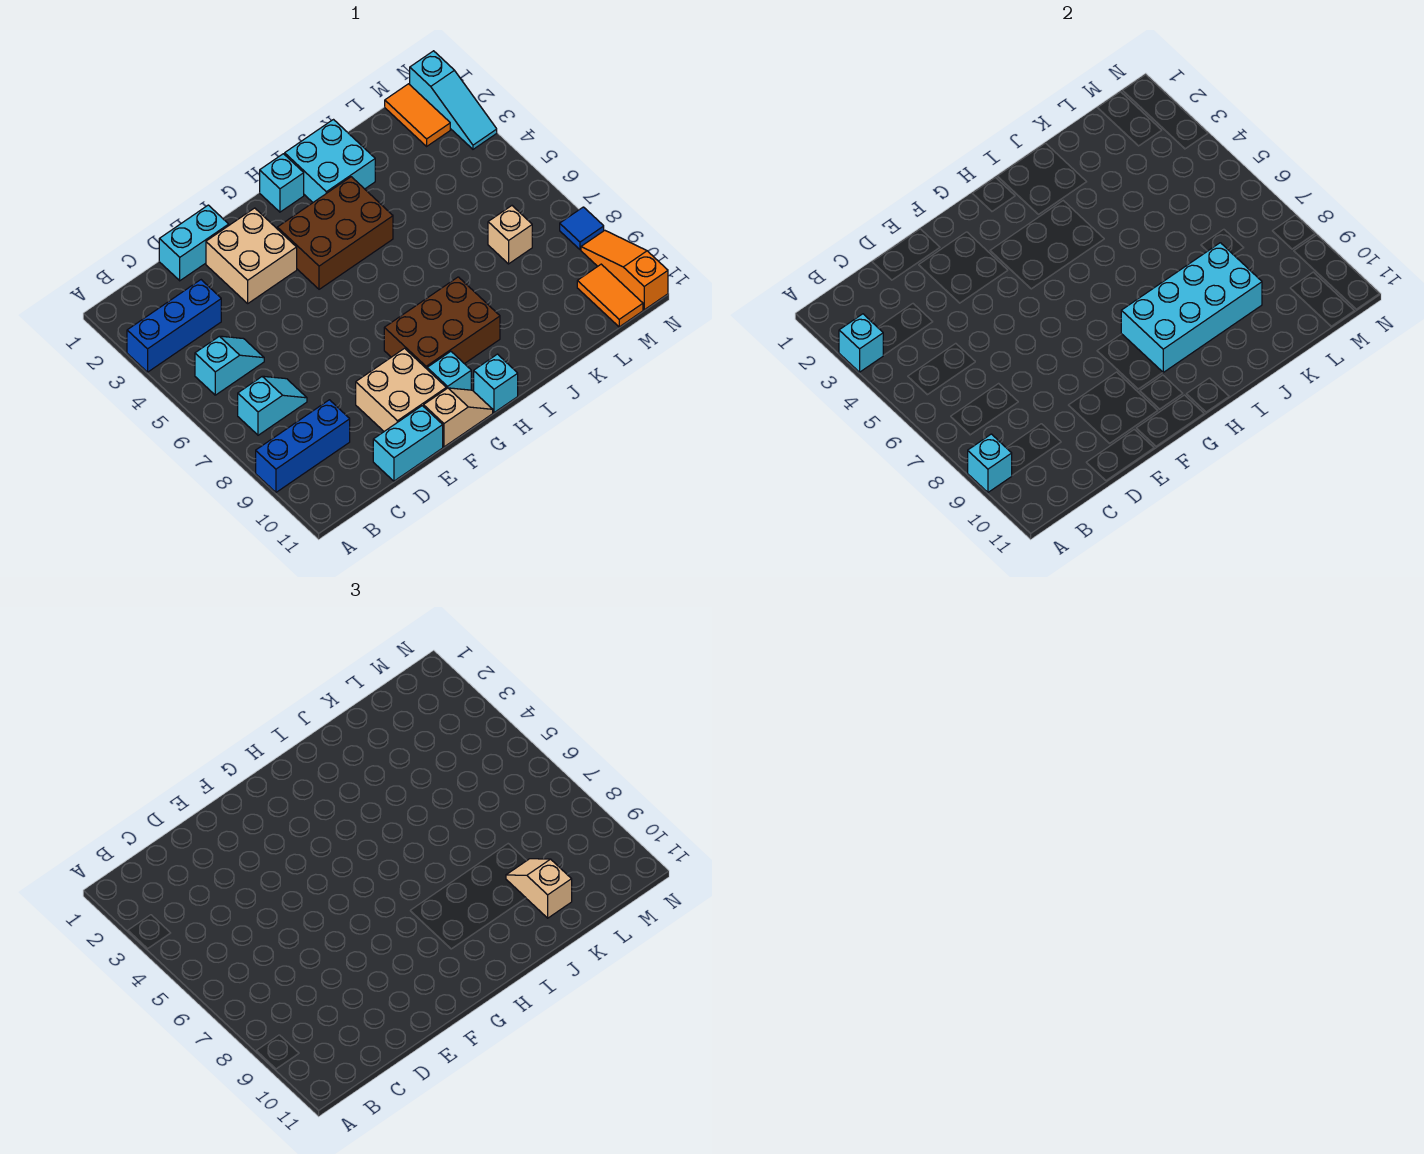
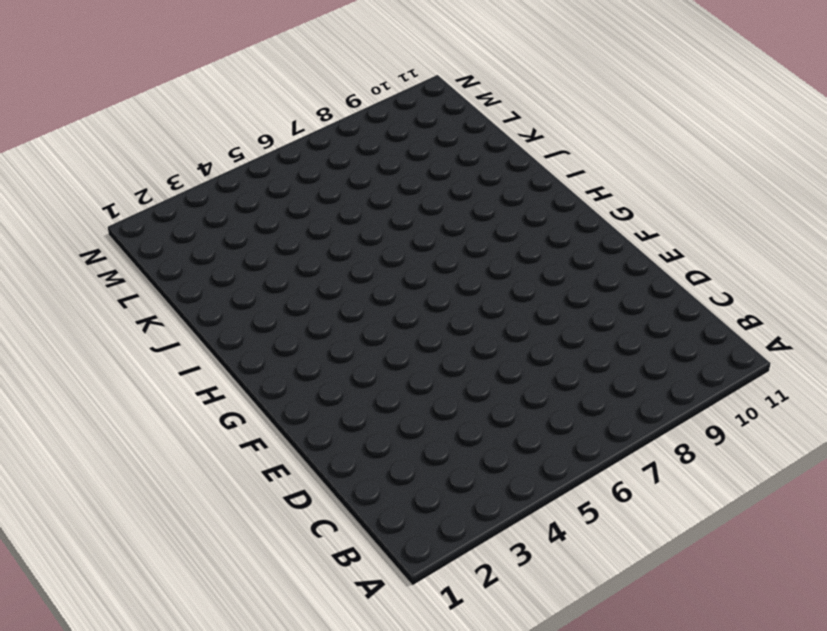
none -> blue brick A3:C3 level 1
none -> blue brick A9:C9 level 1
none -> cyan slope B5:C5 level 1 top B

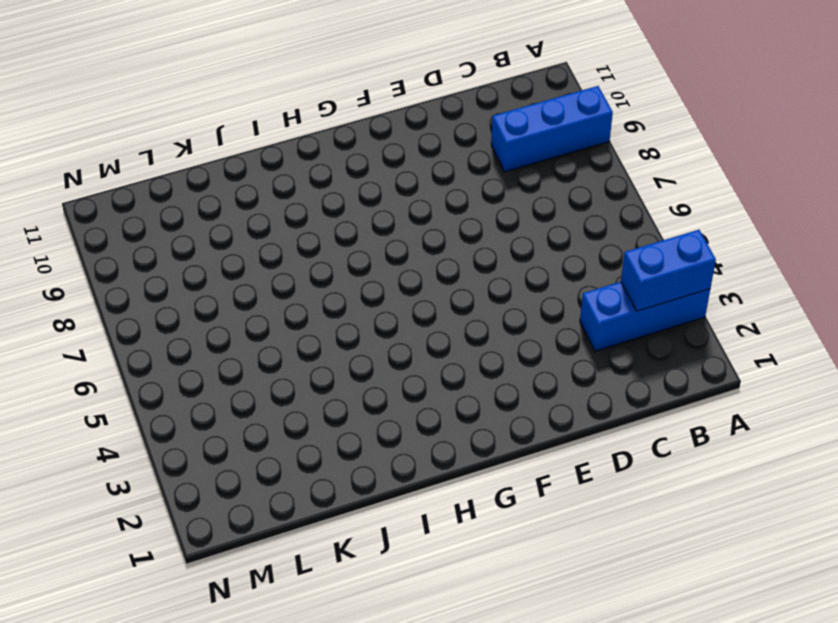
blue brick A3:B3 level 2 -> cyan brick A3 level 2
none -> cyan slope B5:C5 level 1 top B
none -> cyan slope B7:C7 level 1 top B
none -> cyan brick D1:E1 level 1

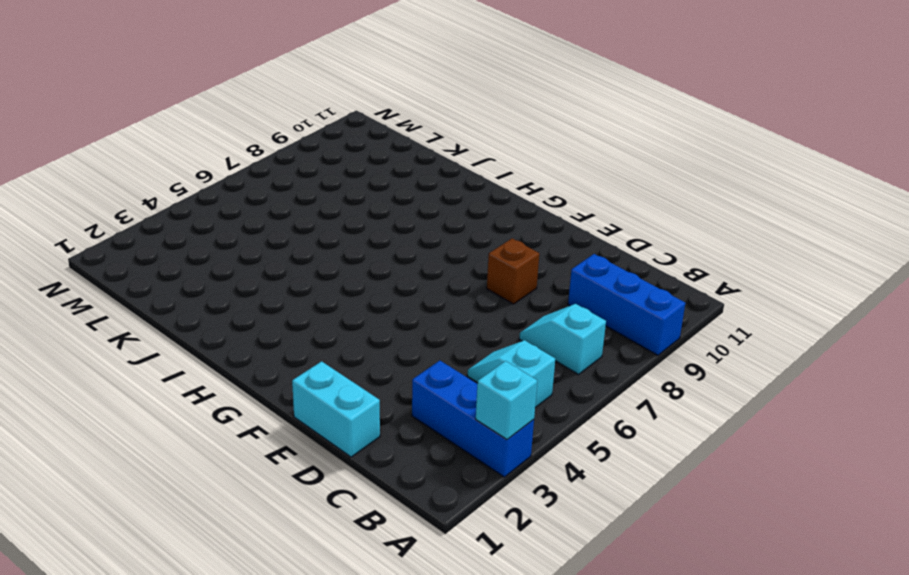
brown brick E8 level 1 -> none
none -> cyan brick D11:E11 level 1
none -> tan brick E2:F3 level 1
none -> tan brick E9:F10 level 1

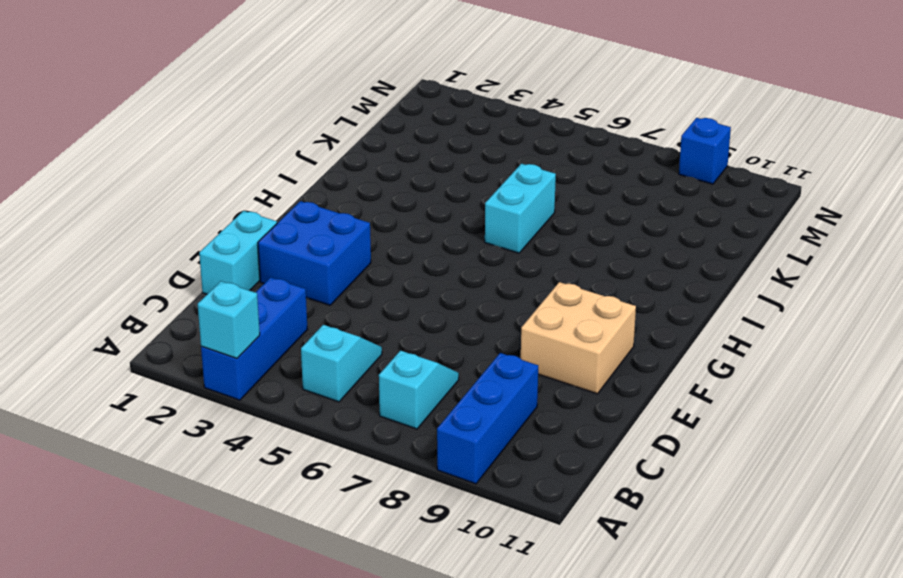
blue brick E2:F3 level 1 -> tan brick E2:F3 level 1
cyan brick I6:J6 level 1 -> cyan brick D11:E11 level 1
blue brick N9 level 1 -> orange slope N9:N11 level 1 top 11
none -> tan slope F11:G11 level 1 top F
none -> brown brick G3:I4 level 1
none -> brown brick G8:I9 level 1

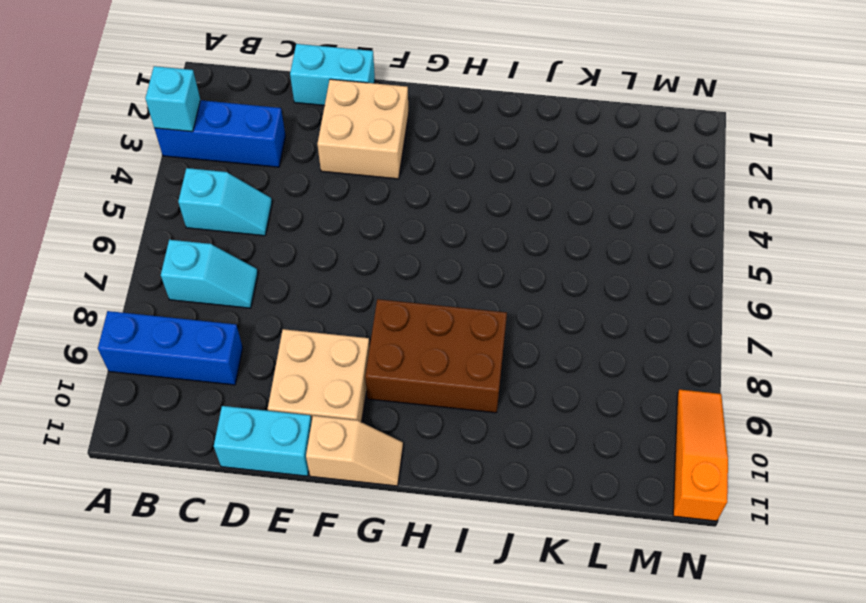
none -> brown brick G3:I4 level 1
none -> cyan brick G10 level 1
none -> cyan brick H1 level 1

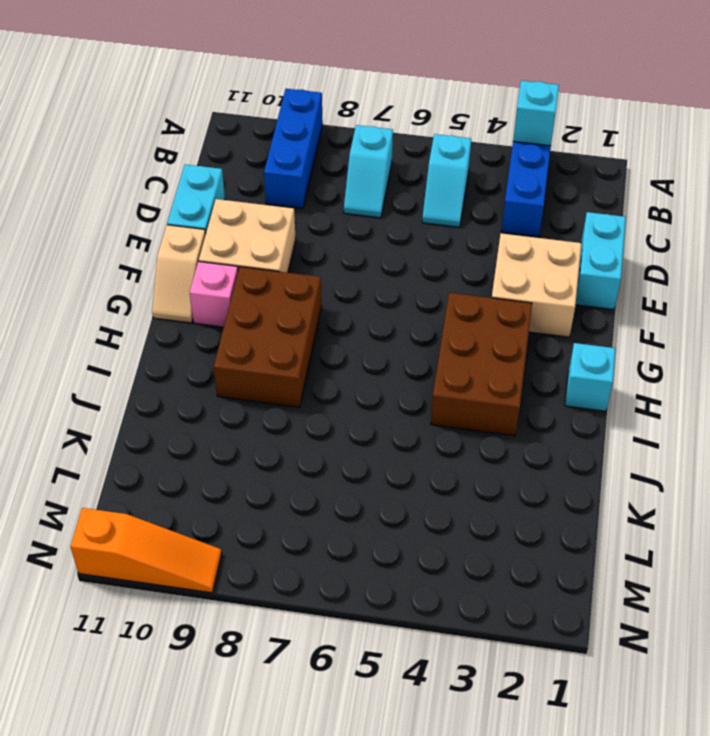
pink brick G10 level 1 -> cyan brick G10 level 1
none -> cyan brick H11 level 1
none -> cyan brick I1:J2 level 1
none -> tan brick L7 level 1

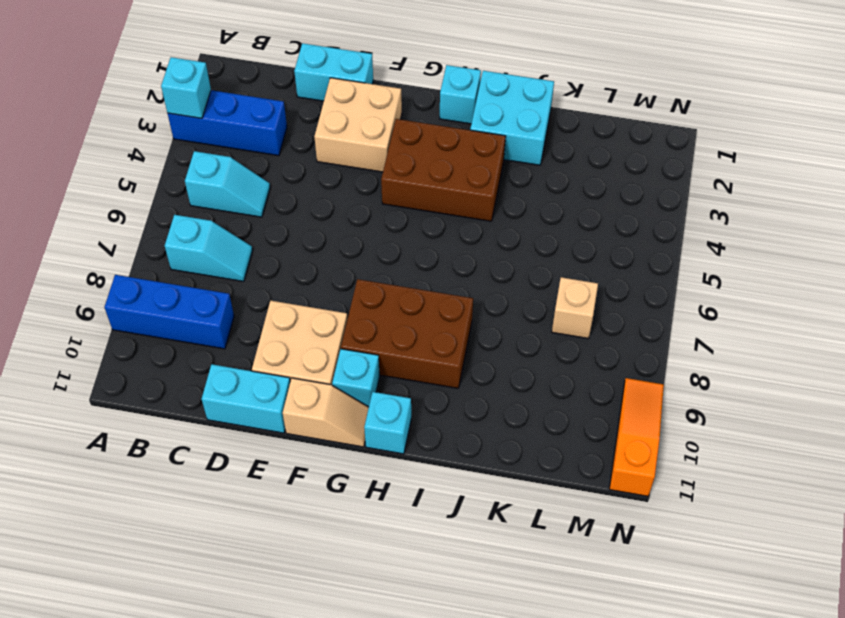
none -> orange tile M1:M2 level 1
none -> orange tile M10:M11 level 1
none -> cyan slope N1:N3 level 1 top 1

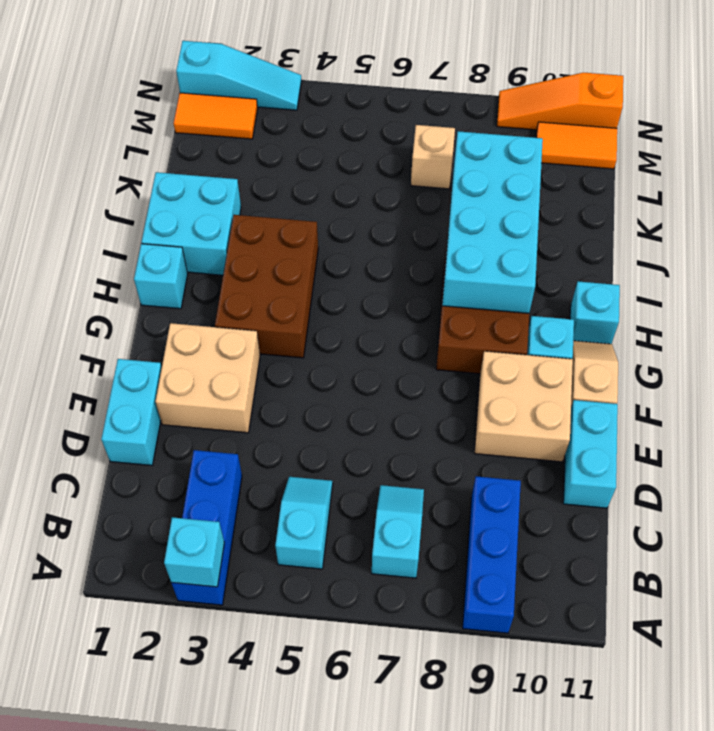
none -> blue tile N8 level 1
none -> cyan brick A9 level 2
none -> tan slope K9:K10 level 3 top 10

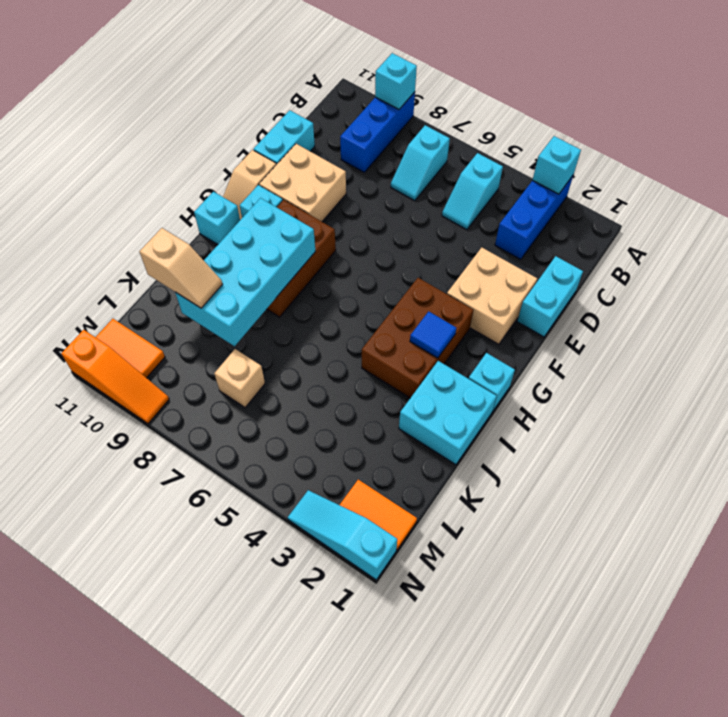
blue tile H3 level 2 -> blue tile N8 level 1

